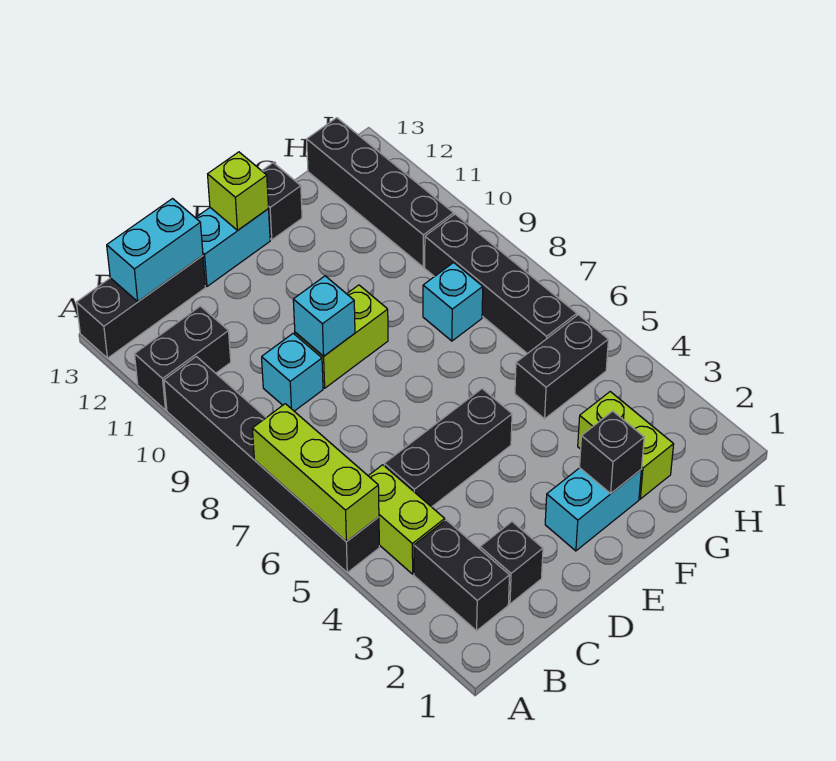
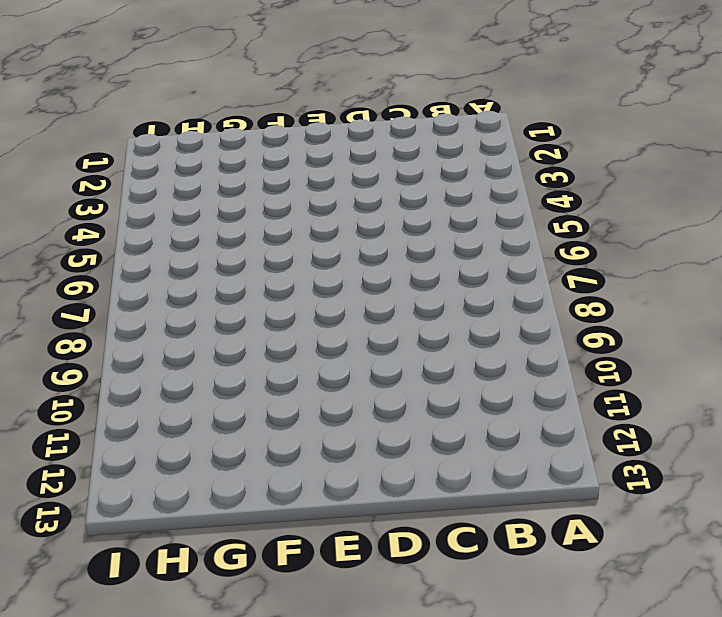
none -> black brick A5:A10 level 1
none -> black brick A11:B11 level 1
none -> black brick A13:C13 level 1

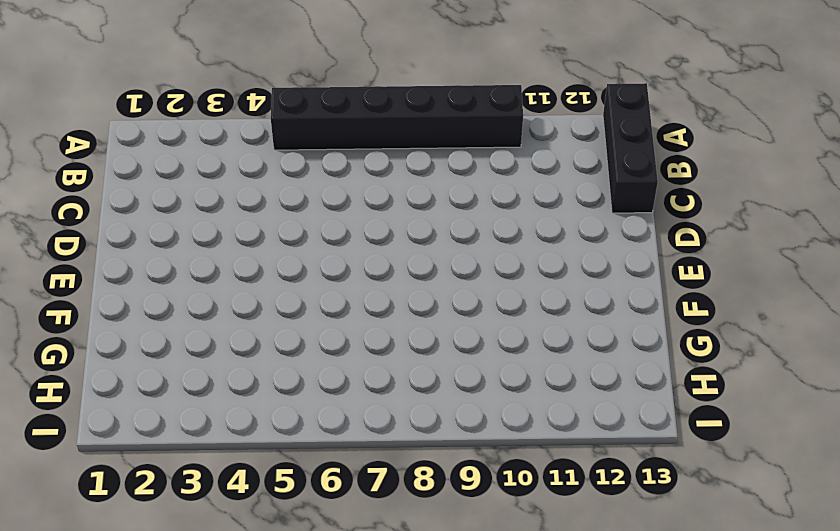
none -> black brick A11:B11 level 1
none -> black brick B2:B3 level 1
none -> lime brick B4:B5 level 1

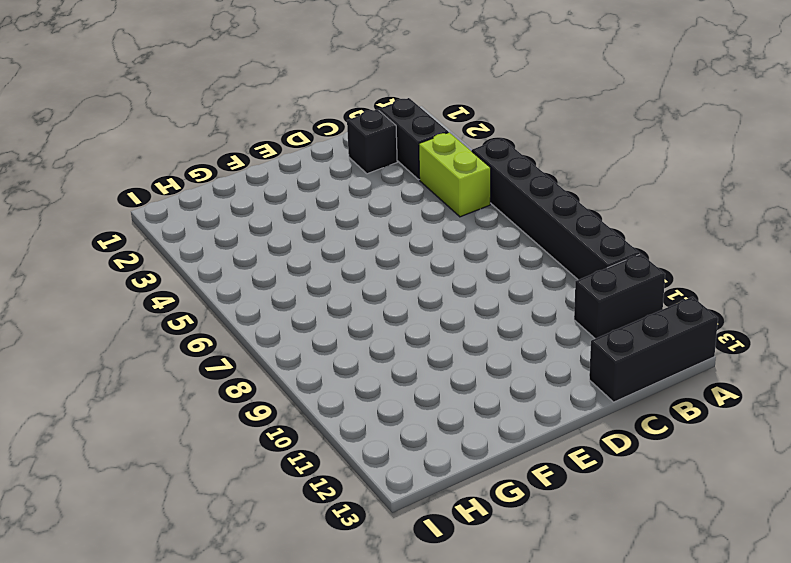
none -> black brick C5:E5 level 1
none -> cyan brick C9 level 1
none -> lime brick D9:E9 level 1

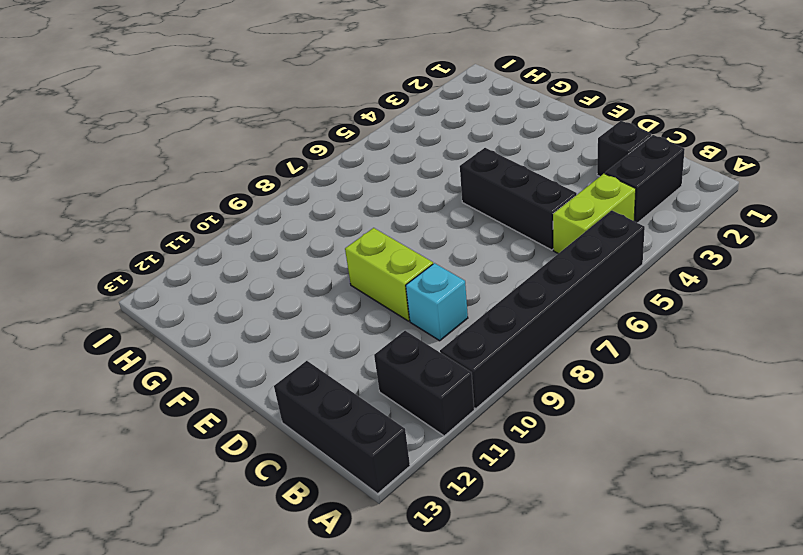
none -> cyan brick D13:E13 level 1
none -> cyan brick E2:F2 level 1
none -> black brick F13 level 1

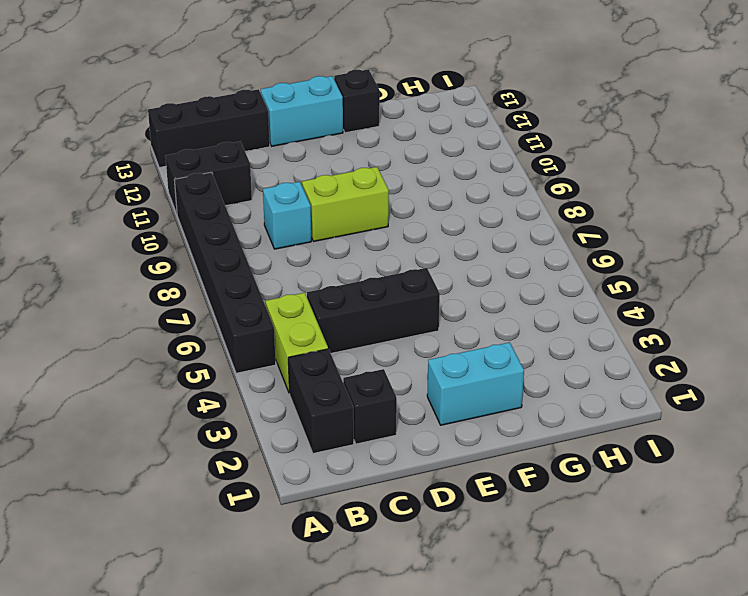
none -> lime brick G2:G3 level 1
none -> black brick G5:H5 level 1
none -> cyan brick G8 level 1

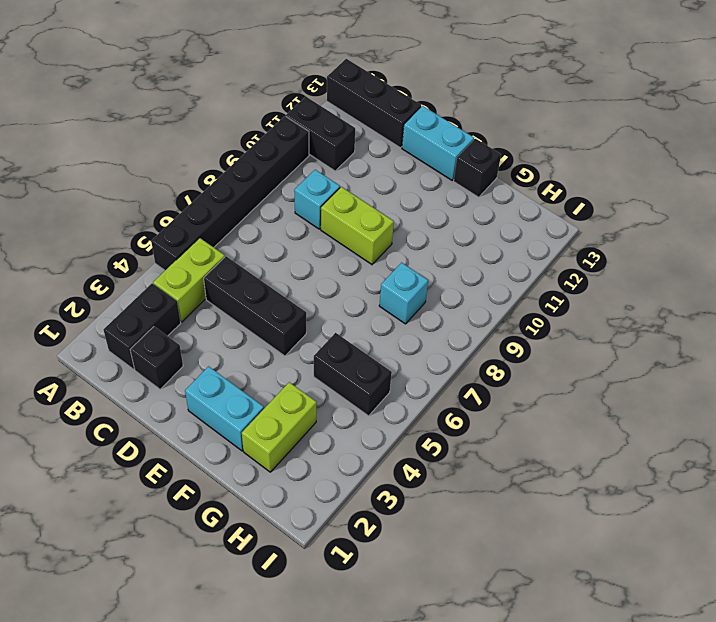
none -> black brick H6:H9 level 1
none -> black brick H10:H13 level 1
none -> lime brick A5:A7 level 2

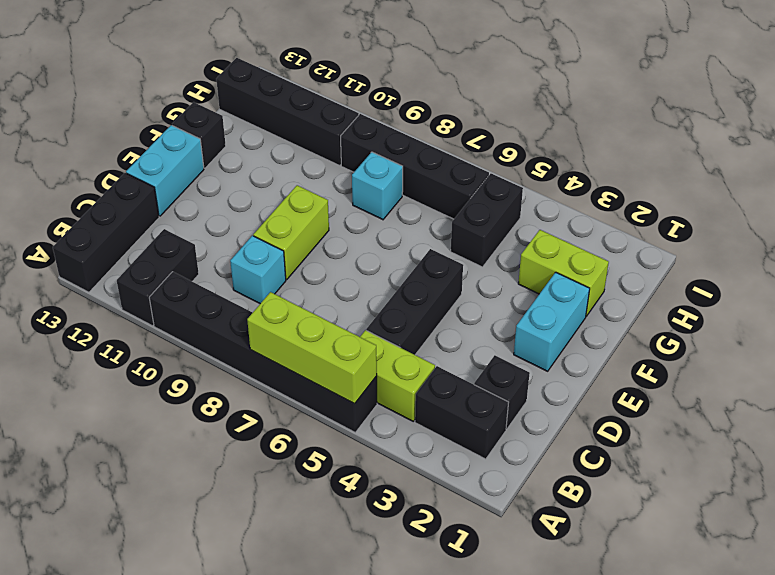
none -> cyan brick B13:C13 level 2
none -> cyan brick D9 level 2
none -> lime brick E13 level 2

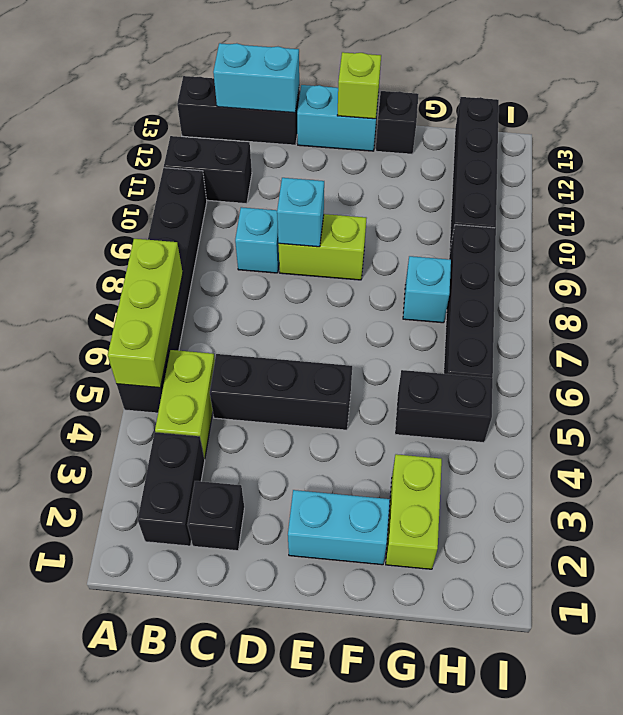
none -> black brick F2 level 2

